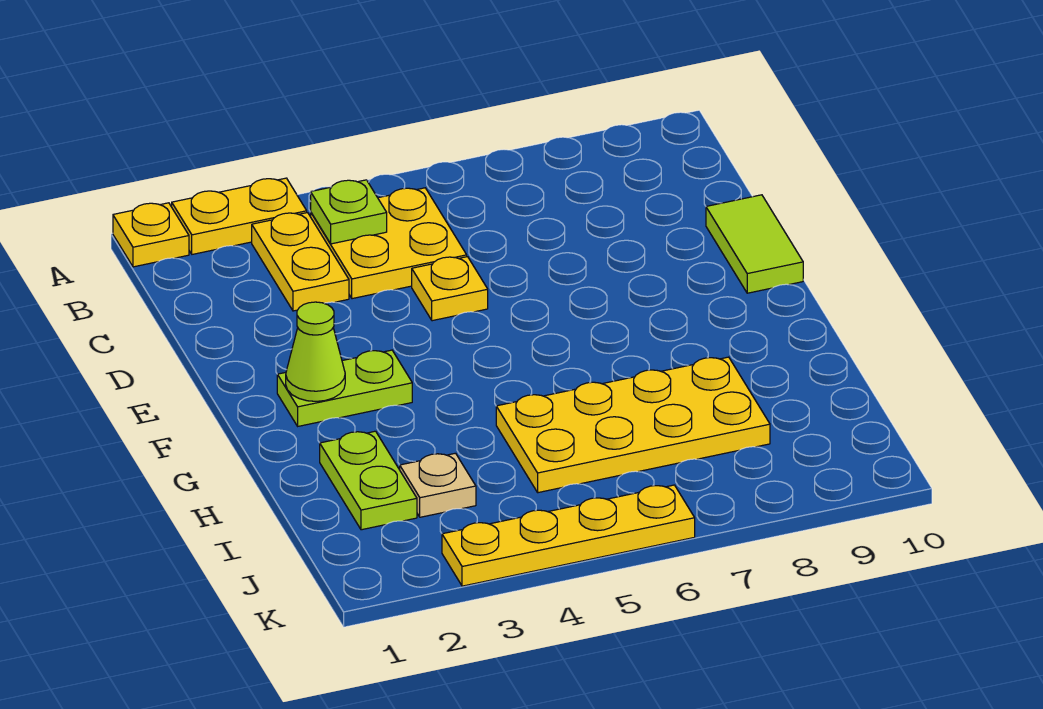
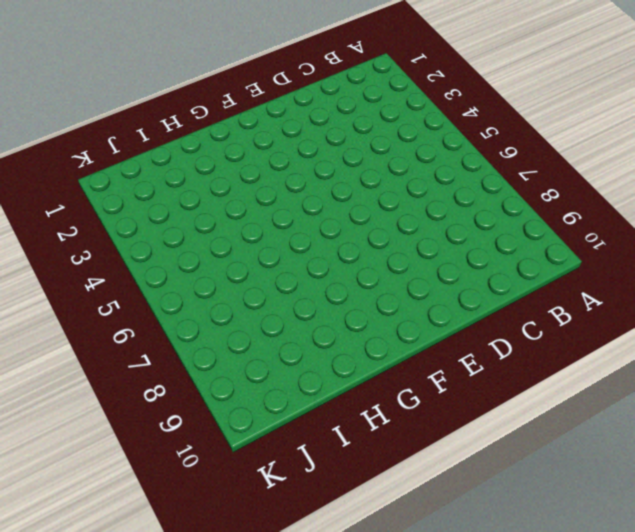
none -> yellow plate A1 level 1
none -> yellow plate A2:A3 level 1
none -> yellow plate B3:C3 level 1

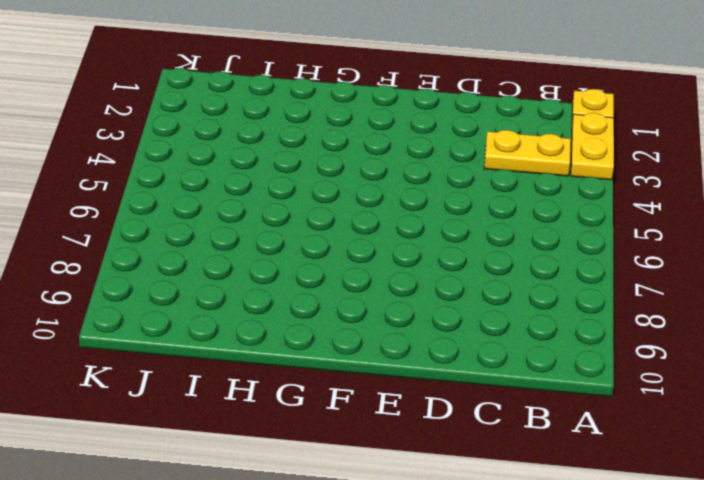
none -> yellow plate B4:C5 level 1
none -> yellow plate D5 level 1
none -> lime tile D10:E10 level 1

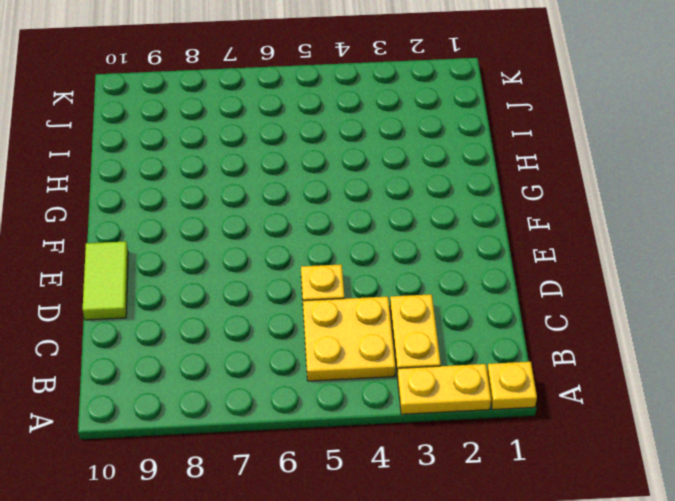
none -> lime plate F2:F3 level 1
none -> lime plate H2:I2 level 1
none -> yellow plate H5:I8 level 1

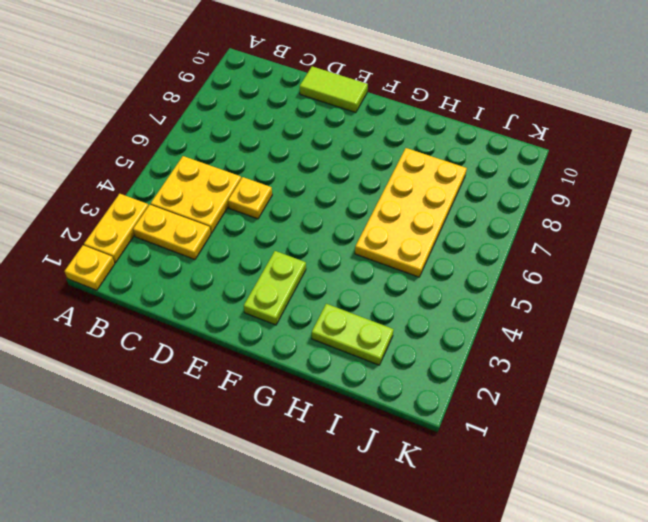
none -> tan plate I3 level 1
none -> yellow plate K3:K6 level 1
none -> lime plate B4 level 2

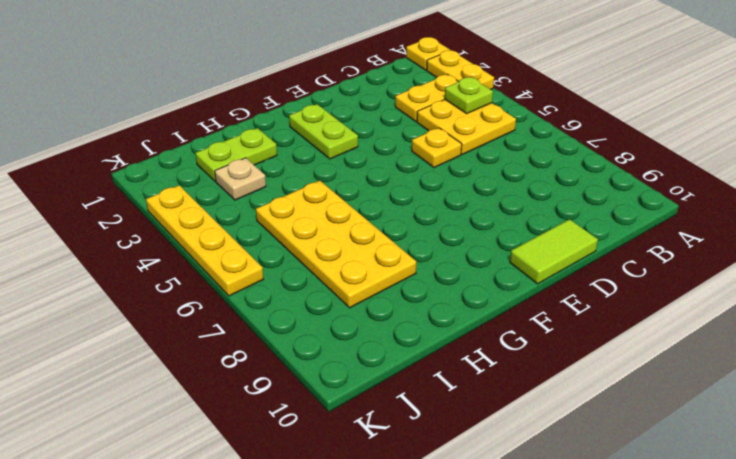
none -> lime cone F2 level 2

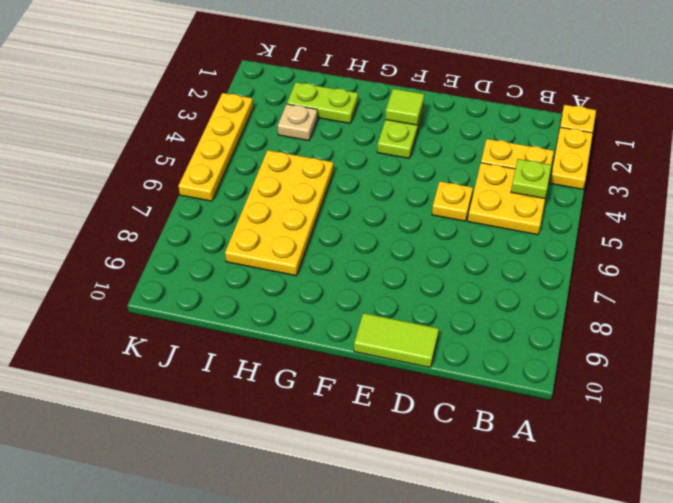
lime tile F2 level 2 -> lime cone F2 level 2

